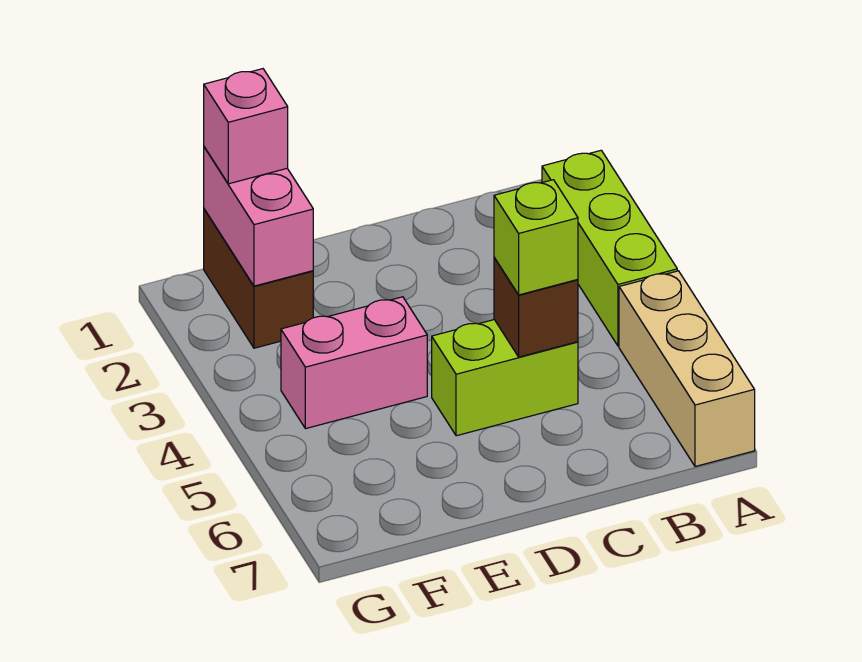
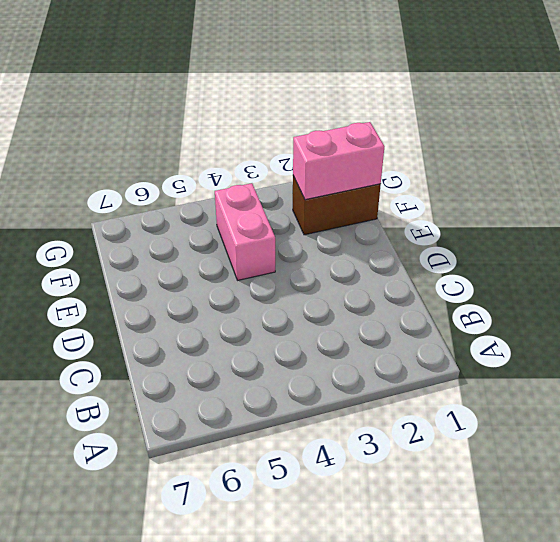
none -> lime brick A2:A4 level 1
none -> tan brick A5:A7 level 1

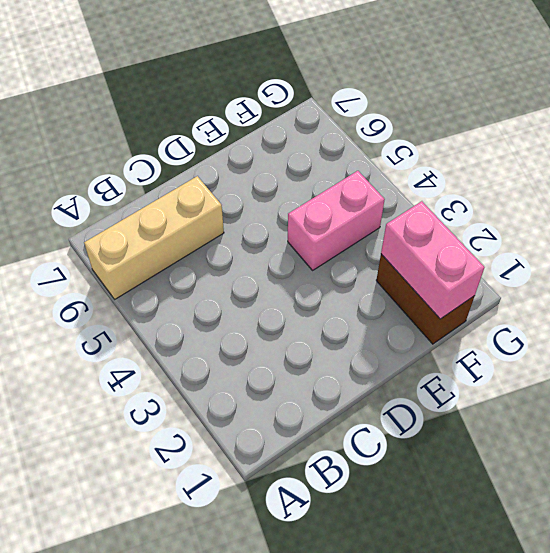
tan brick A6:C6 level 1 -> tan brick A5:A7 level 1
none -> lime brick A2:A4 level 1
none -> lime brick C5:D5 level 1

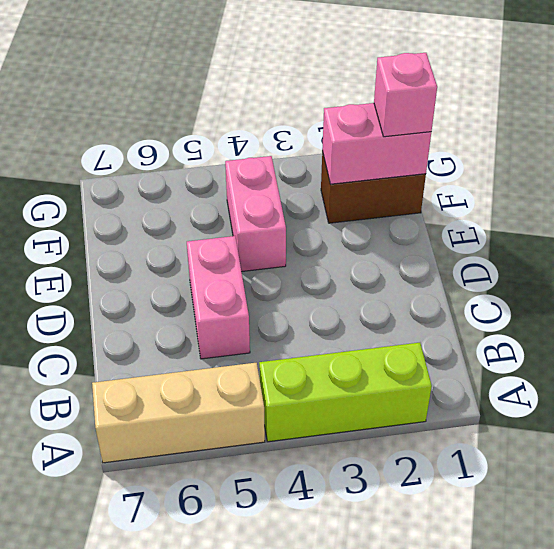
pink brick C5:D5 level 1 -> lime brick C5:D5 level 1
none -> brown brick C5 level 2
none -> lime brick C5 level 3

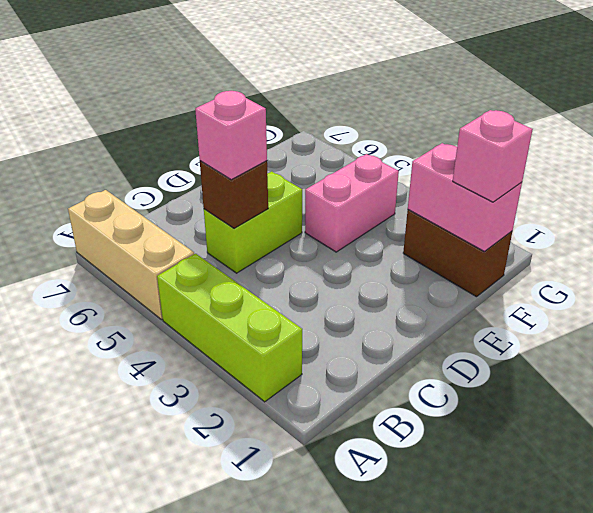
pink brick C5 level 3 -> lime brick C5 level 3

